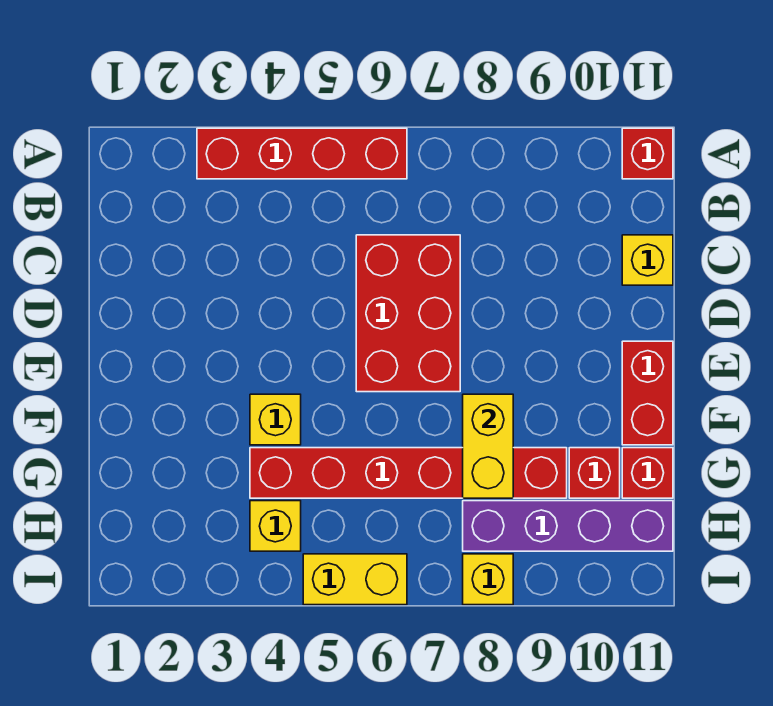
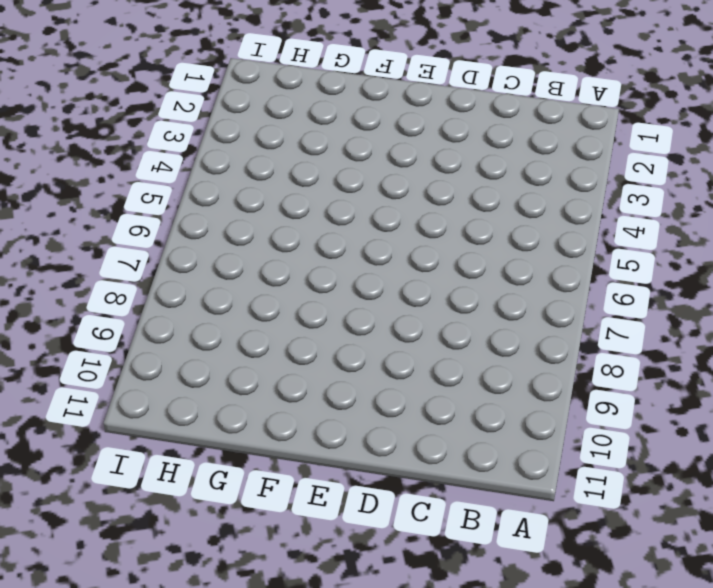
none -> red brick A3:A6 level 1
none -> red brick A11 level 1
none -> red brick C6:E7 level 1

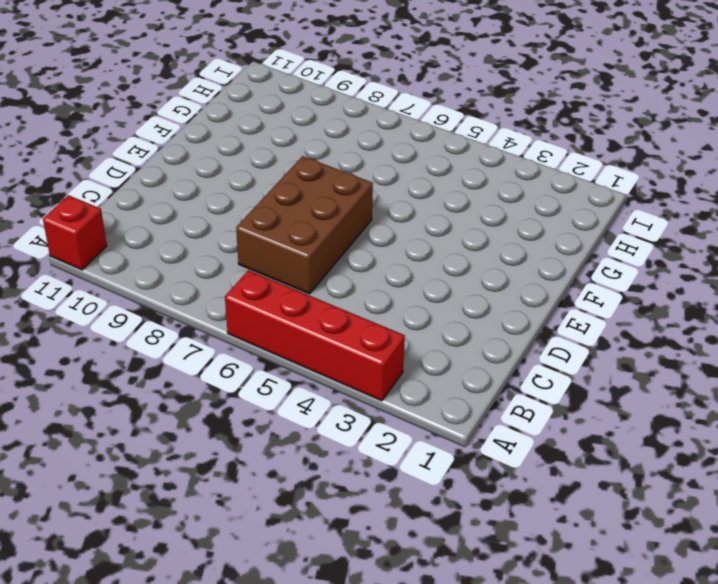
brown brick C6:E7 level 1 -> red brick C6:E7 level 1
none -> yellow brick C11 level 1
none -> red brick E11:F11 level 1
none -> yellow brick F4 level 1

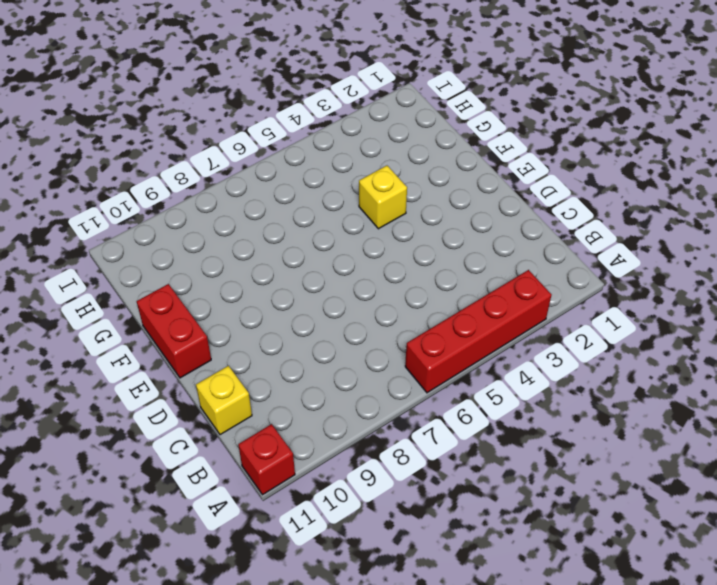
none -> red brick C6:E7 level 1
none -> red brick G4:G9 level 1
none -> red brick G10 level 1

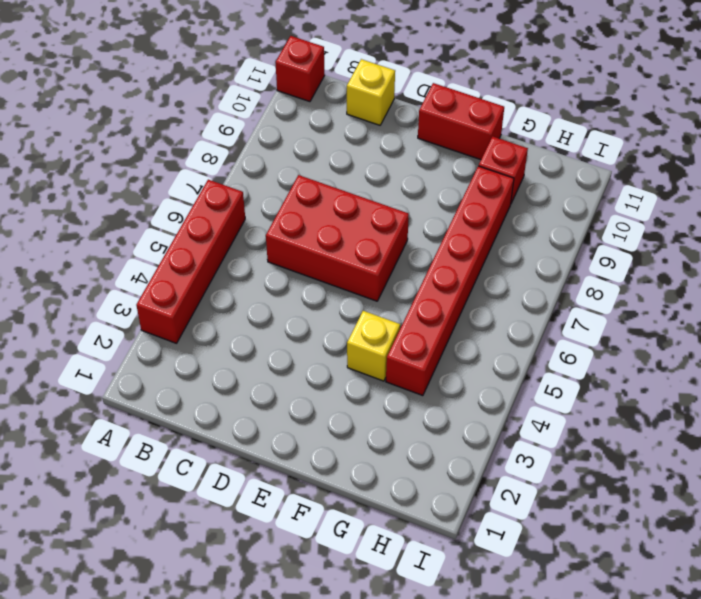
none -> red brick G11 level 1
none -> yellow brick H4 level 1
none -> purple brick H8:H11 level 1

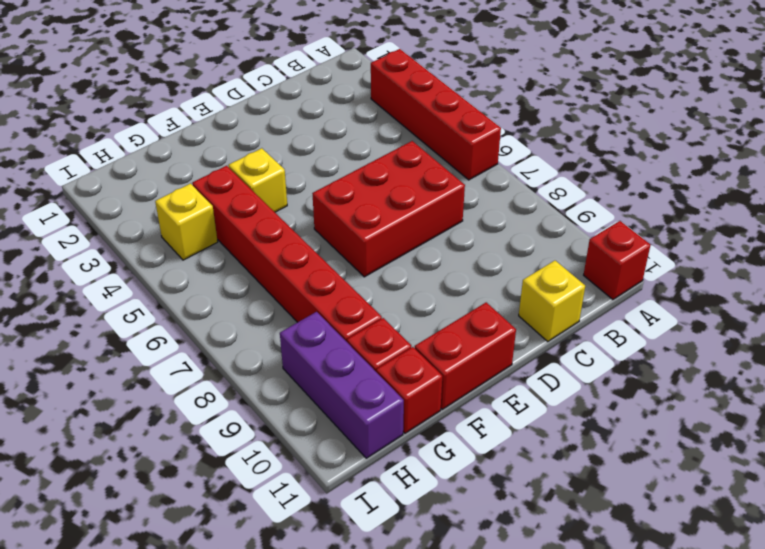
purple brick H9:H11 level 1 -> purple brick H8:H11 level 1
none -> yellow brick I5:I6 level 1
none -> yellow brick I8 level 1
none -> yellow brick F8:G8 level 2

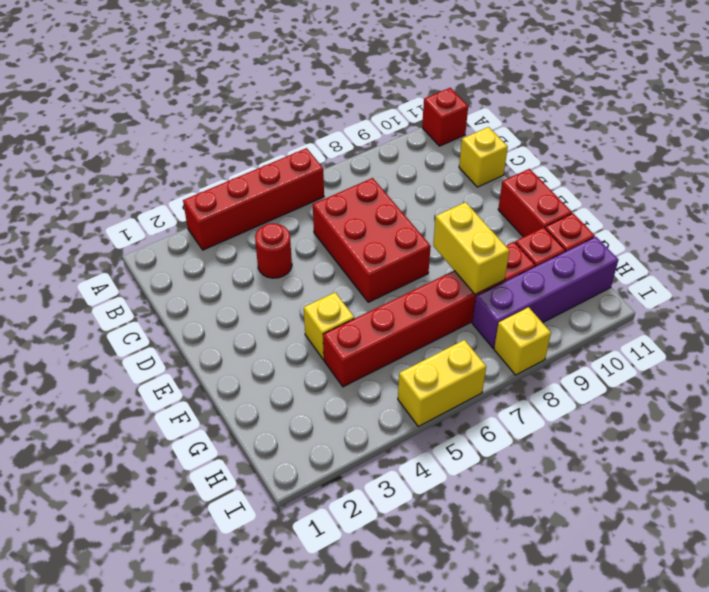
red round brick C4 level 1 -> none
none -> yellow brick H4 level 1

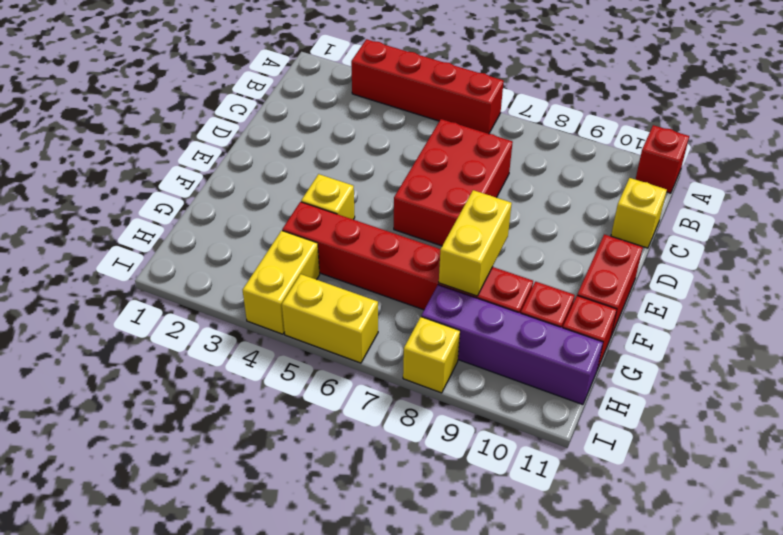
yellow brick H4:I4 level 1 -> yellow brick H4 level 1

